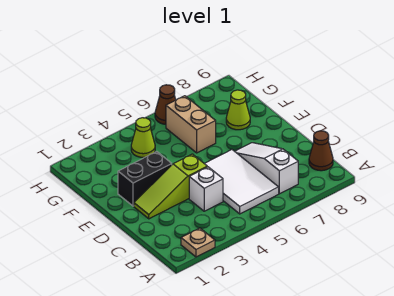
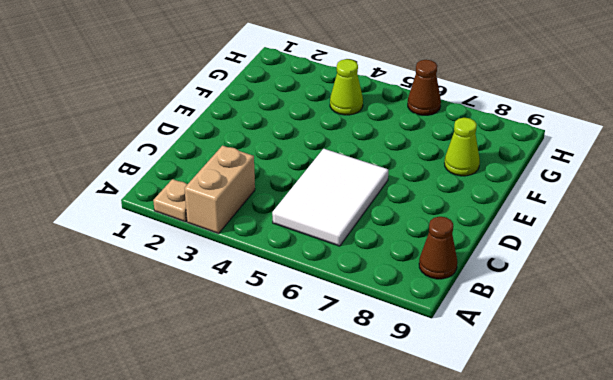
tan brick A3:B3 level 1 -> tan brick F6:G6 level 1
none -> white slope B7:D7 level 1 top B
none -> white brick C4 level 1

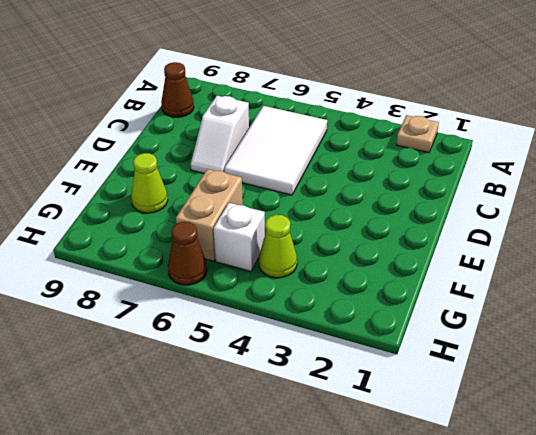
white slope C7:D7 level 1 top C -> white slope B7:D7 level 1 top B
white brick G5 level 1 -> white brick C4 level 1
none -> lime slope D2:D4 level 1 top 4
none -> black brick E2:E3 level 1

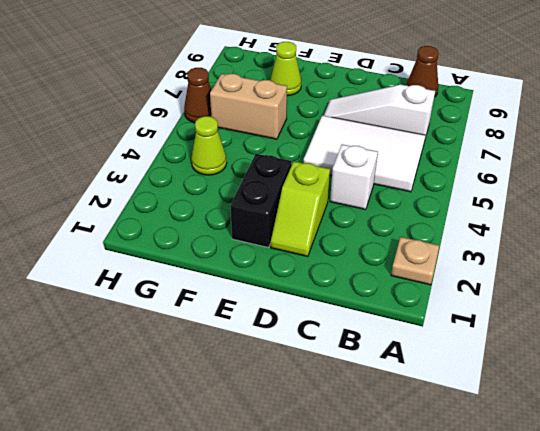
lime slope D2:D3 level 1 top 3 -> lime slope D2:D4 level 1 top 4

